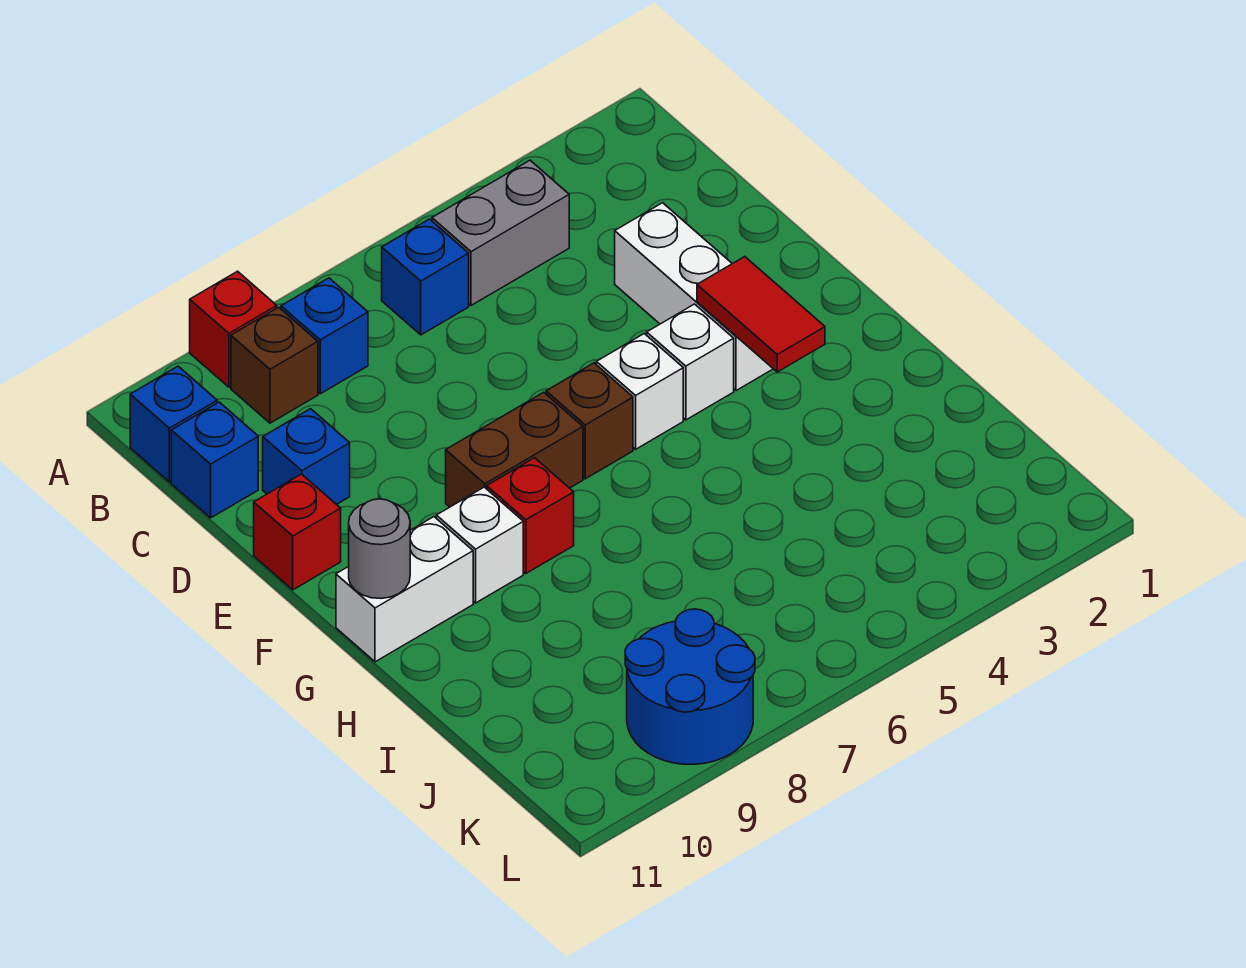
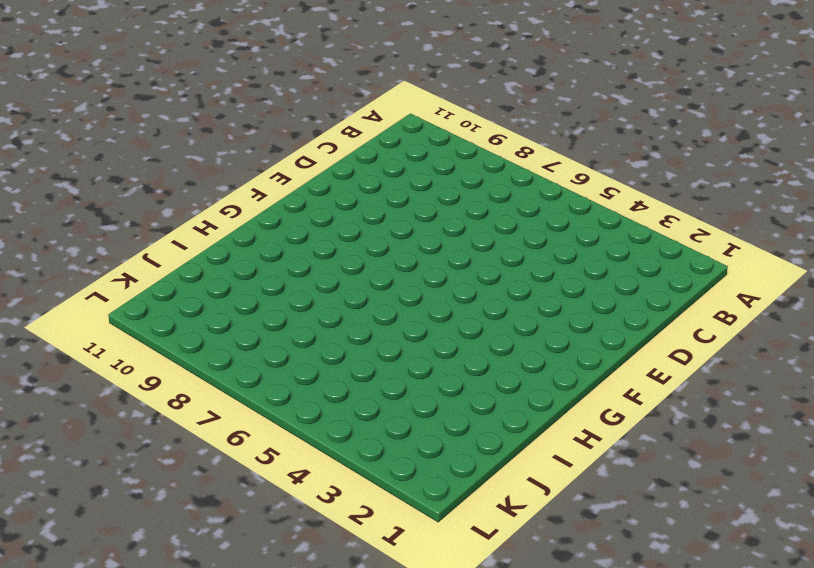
none -> red brick A9 level 1
none -> grey brick B4:B5 level 1
none -> blue brick B6 level 1

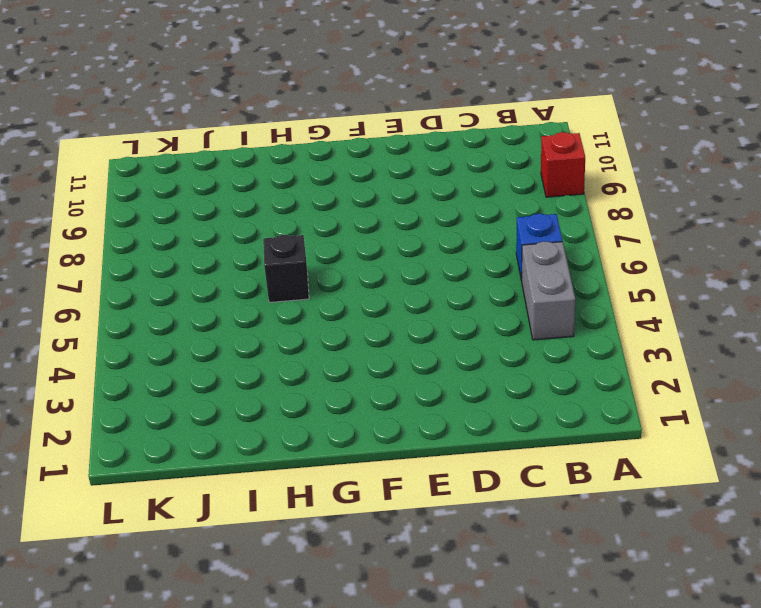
black brick H6 level 1 -> none
none -> blue brick B8 level 1
none -> brown brick B9 level 1
none -> blue brick B11 level 1

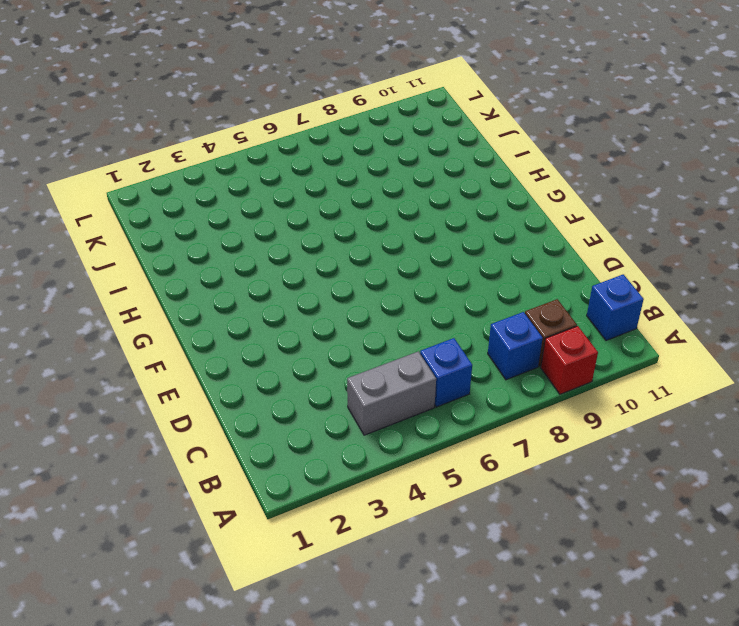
none -> blue brick C11 level 1
none -> white brick D3:F3 level 1
none -> blue brick D10 level 1

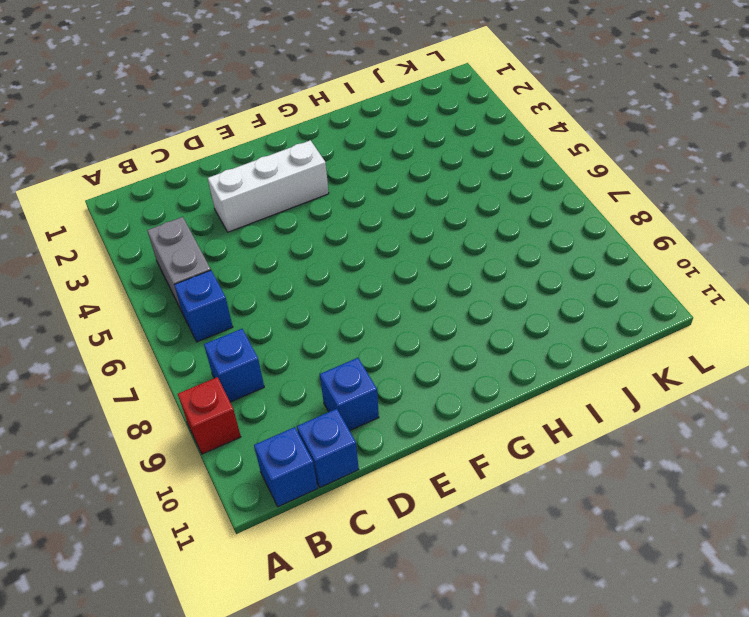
none -> brown brick B9 level 1
none -> red brick E11 level 1
none -> white brick F4 level 1

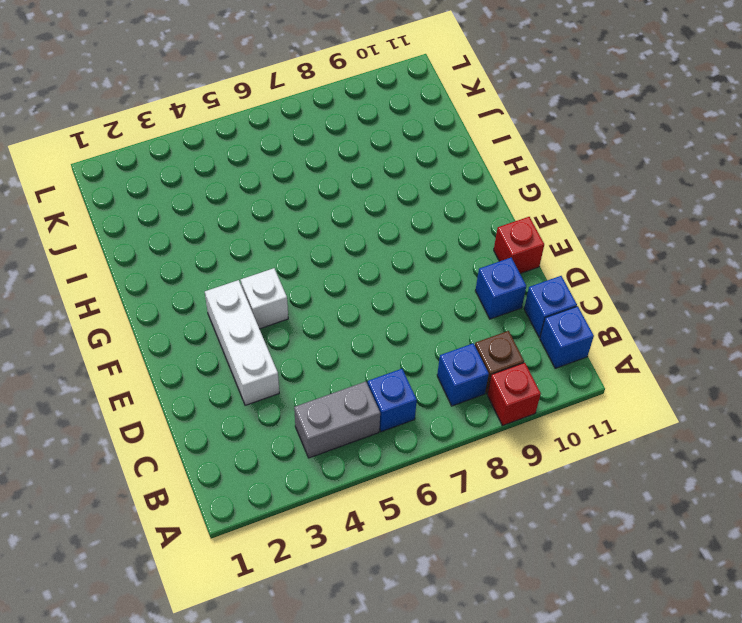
none -> white brick F5 level 1
none -> brown brick F6 level 1
none -> brown brick F7:F8 level 1

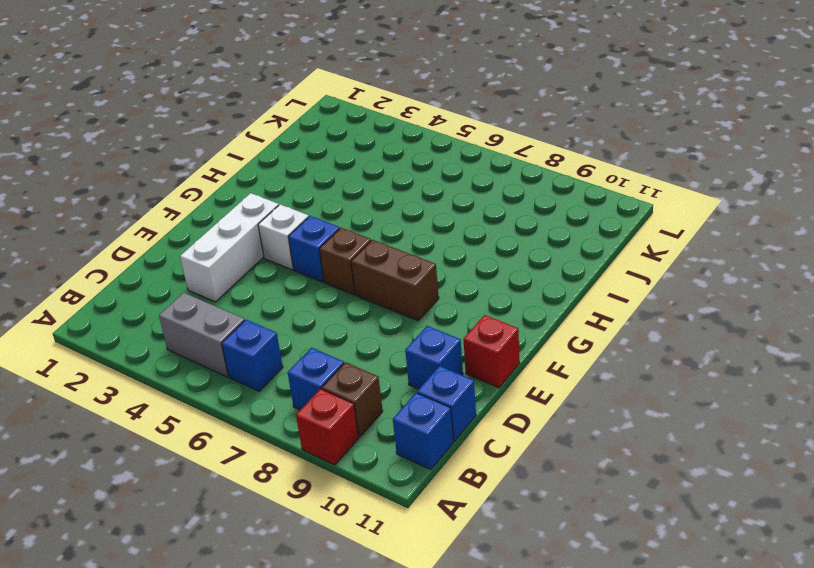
blue brick F5 level 1 -> white brick F5 level 1
none -> red brick G8 level 1
none -> white brick G9 level 1
none -> white brick G10:G11 level 1

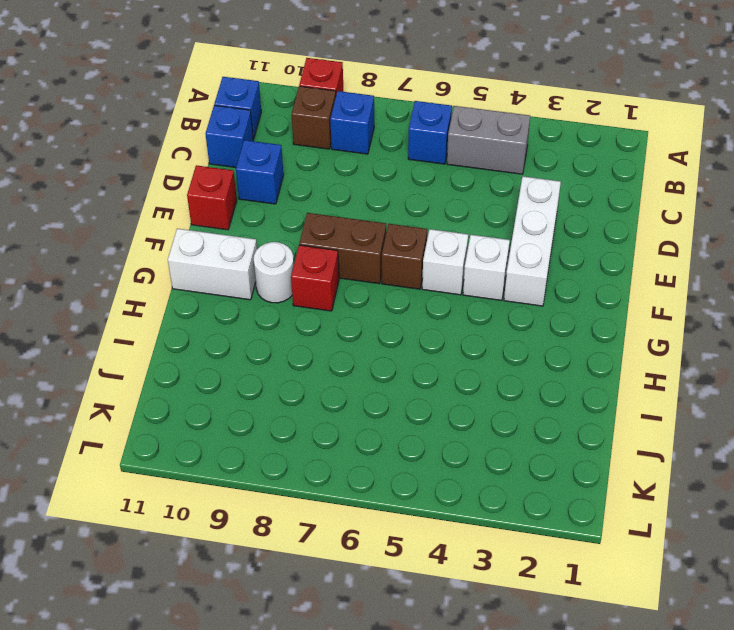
white round brick G9 level 1 -> white brick G9 level 1
none -> blue round brick K8:L9 level 1
none -> red tile F3:G3 level 2
none -> grey round brick G11 level 2

